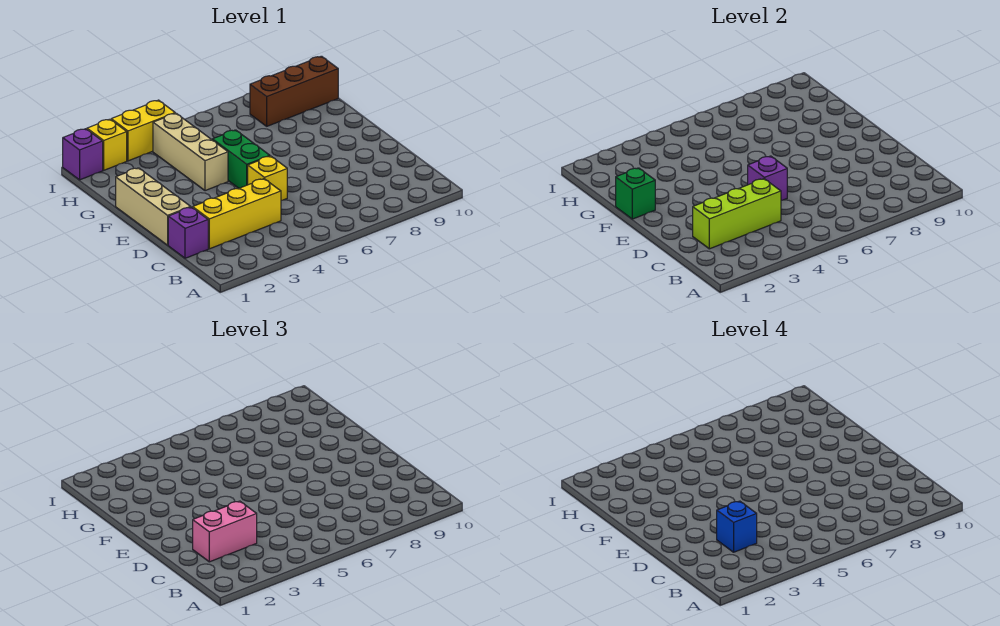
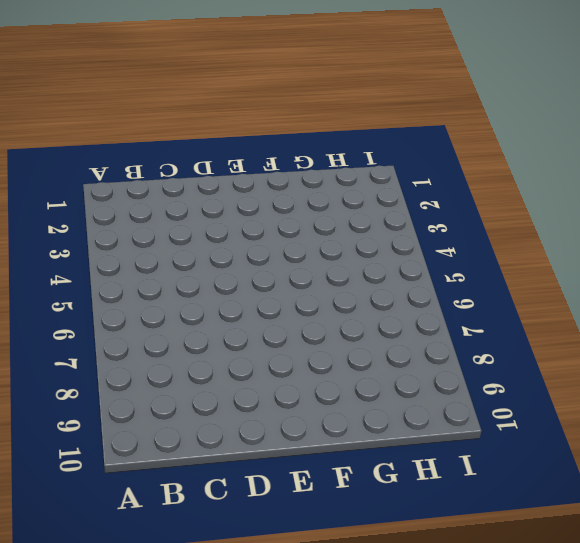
none -> purple brick C1 level 1
none -> yellow brick C2:C4 level 1
none -> tan brick D1:F1 level 1

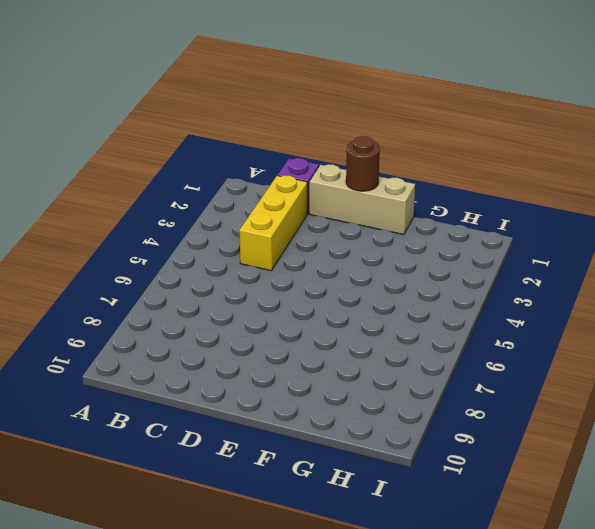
brown round brick E1 level 2 -> none
none -> yellow brick D5 level 1
none -> green brick E5:F5 level 1
none -> tan brick F4:H4 level 1

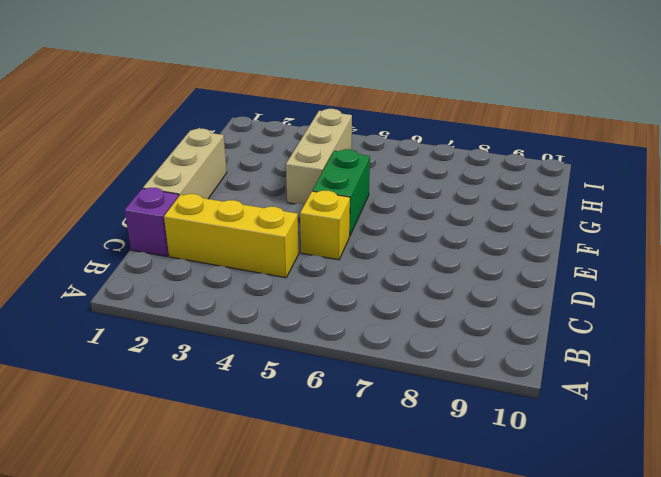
none -> brown brick H8:H10 level 1
none -> purple brick I1 level 1
none -> yellow brick I2 level 1

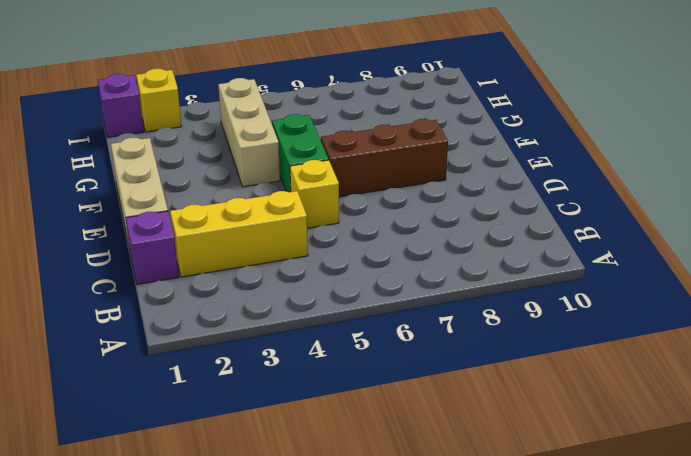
brown brick E6:E8 level 1 -> brown brick H8:H10 level 1
none -> yellow brick I3:I4 level 1
none -> lime brick C2:C4 level 2
none -> purple brick D5 level 2

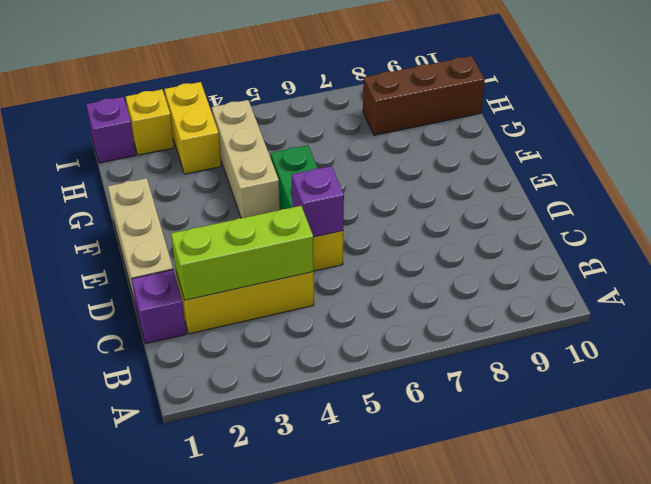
yellow brick H3:I3 level 1 -> yellow brick I3:I4 level 1
none -> green brick F1 level 2
none -> pink brick C2:C3 level 3
none -> blue brick C3 level 4

